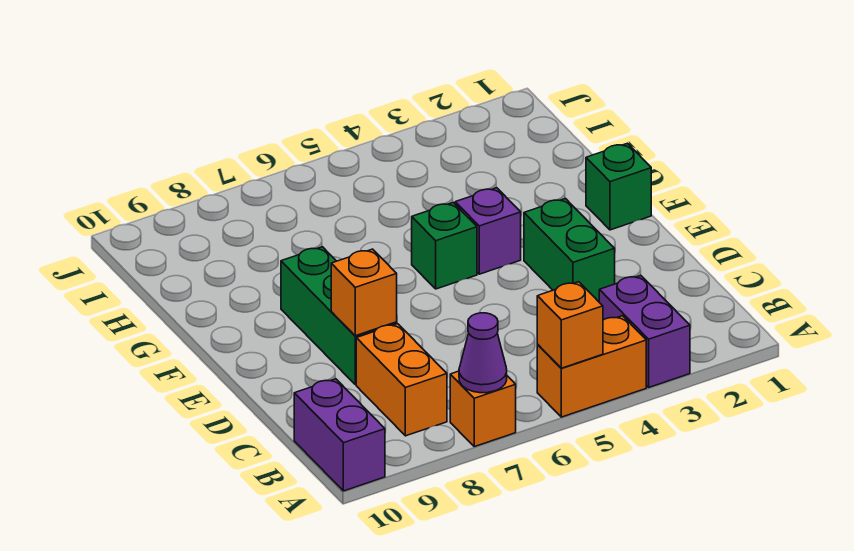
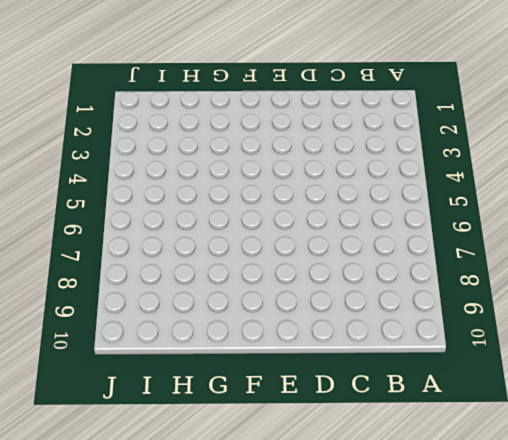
none -> purple brick A3:B3 level 1
none -> orange brick A4:A5 level 1
none -> orange brick A7 level 1

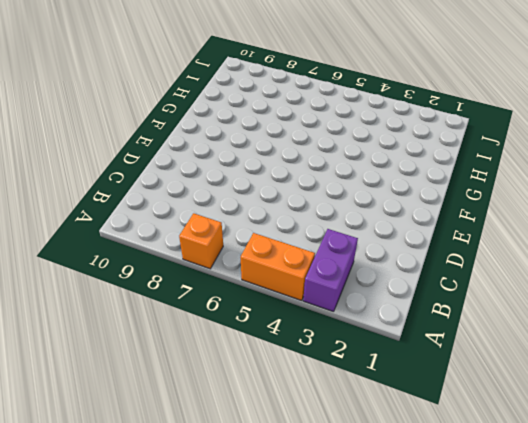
none -> purple brick A10:B10 level 1
none -> orange brick B8:C8 level 1
none -> green brick D3:E3 level 1

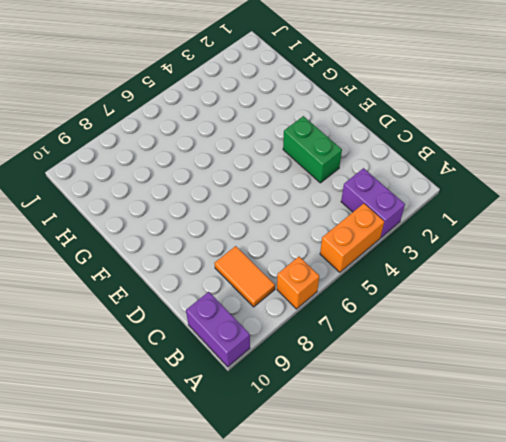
orange tile B8:C8 level 1 -> orange brick B8:C8 level 1
none -> green brick D8:F8 level 1
none -> green brick F1 level 1
none -> purple brick F4 level 1

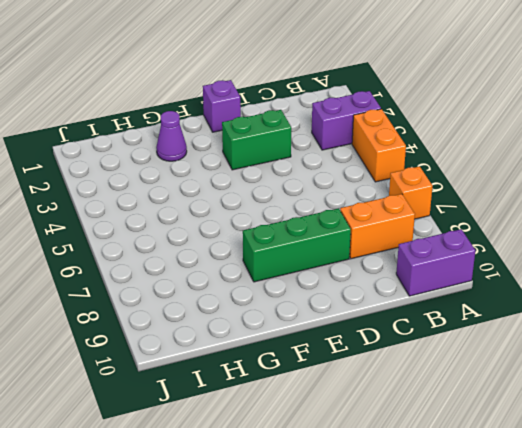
purple brick E1 level 1 -> purple brick F4 level 1
purple cone G2 level 1 -> purple cone A7 level 2
none -> green brick F1 level 1
none -> green brick F5 level 1
none -> orange brick A5 level 2

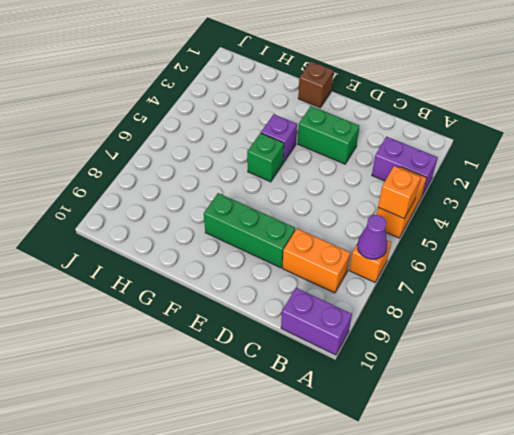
brown brick F1 level 1 -> green brick F1 level 1
none -> orange brick D8 level 2

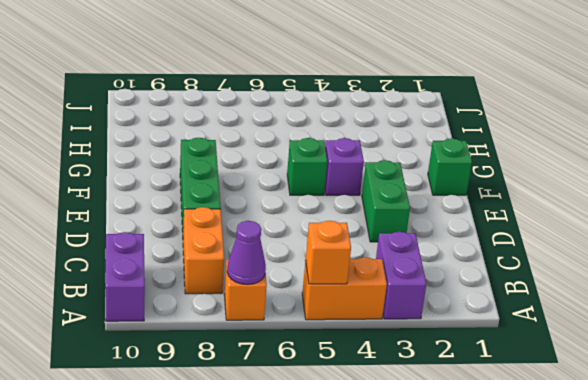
none -> orange brick D8 level 2

